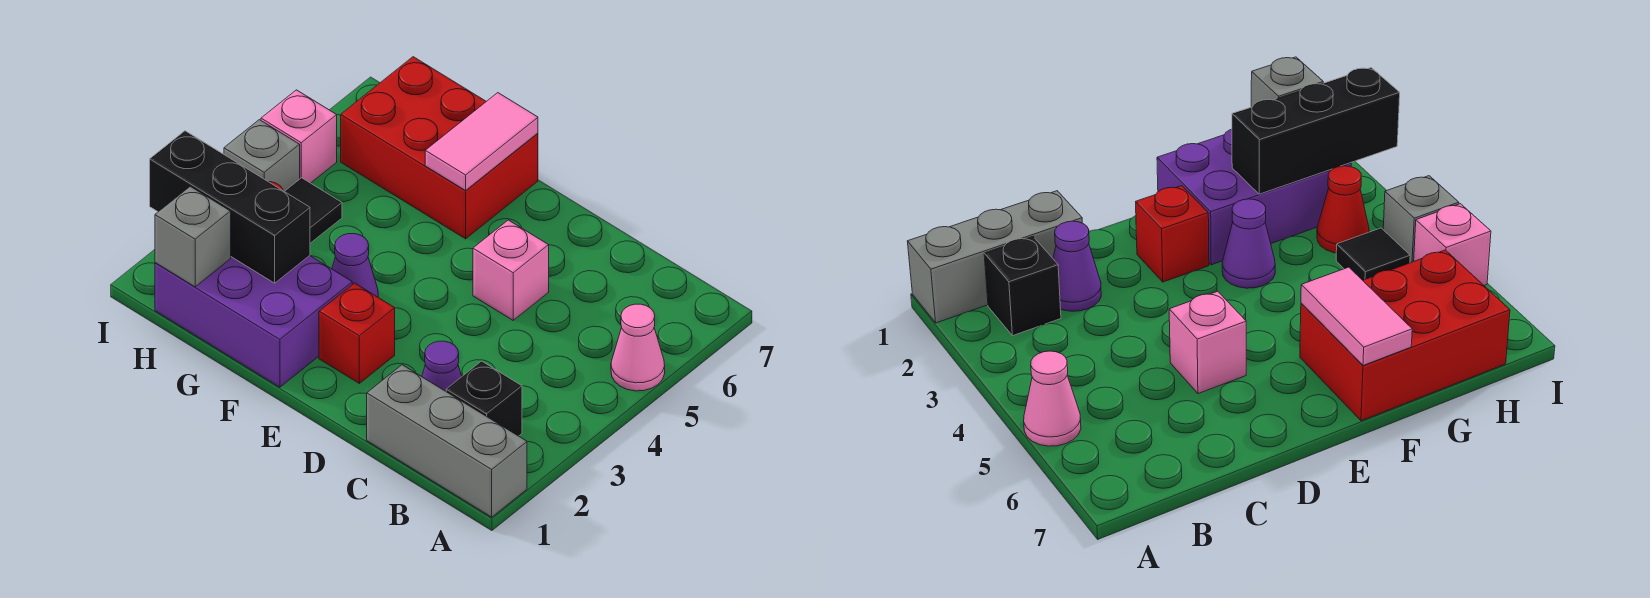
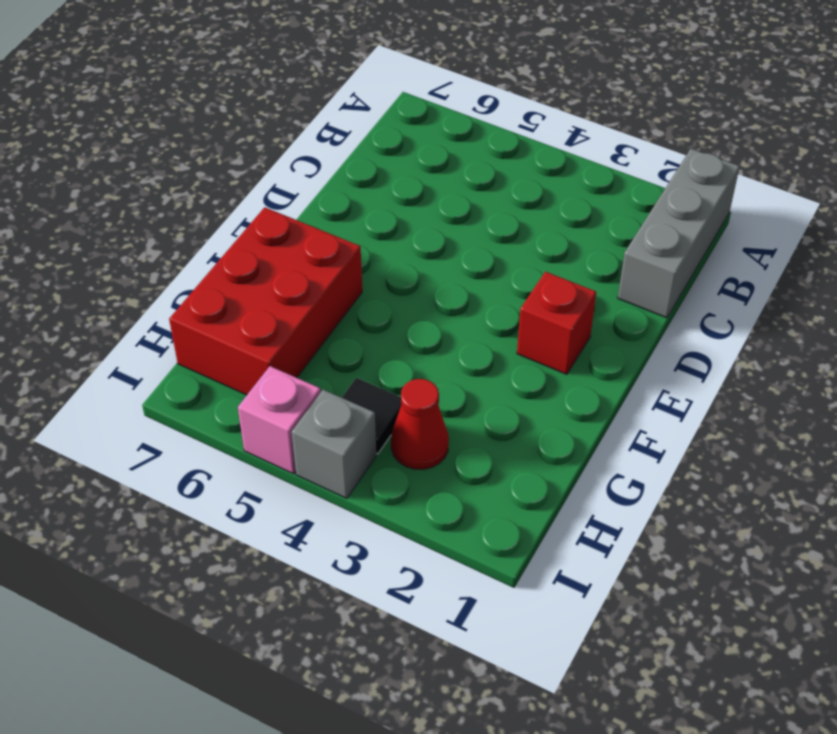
none -> pink cone A5 level 1
none -> black brick B2 level 1
none -> purple cone C2 level 1

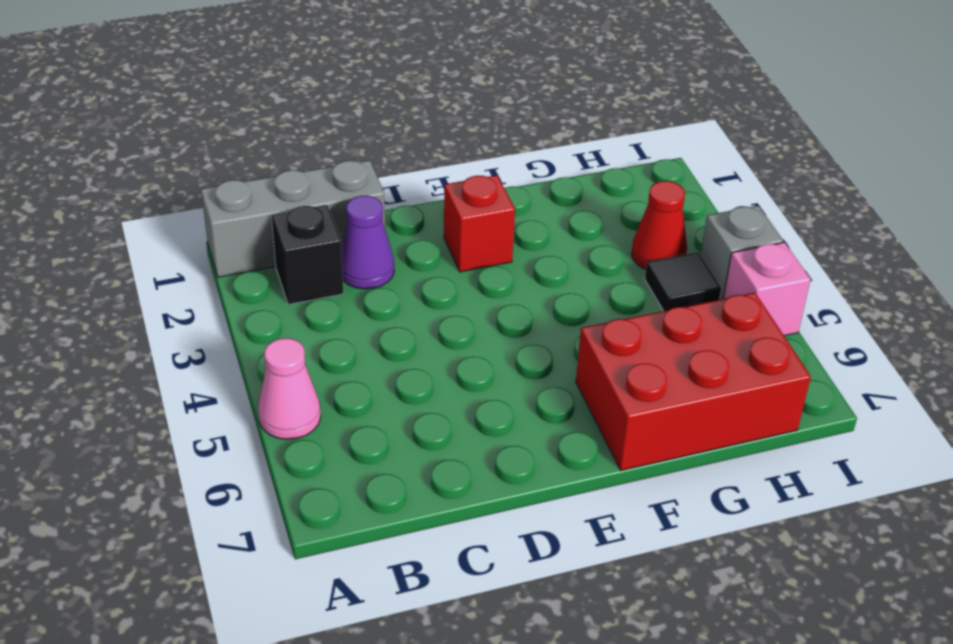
none -> pink brick D5 level 1
none -> purple brick F1:H2 level 1
none -> purple cone F3 level 1

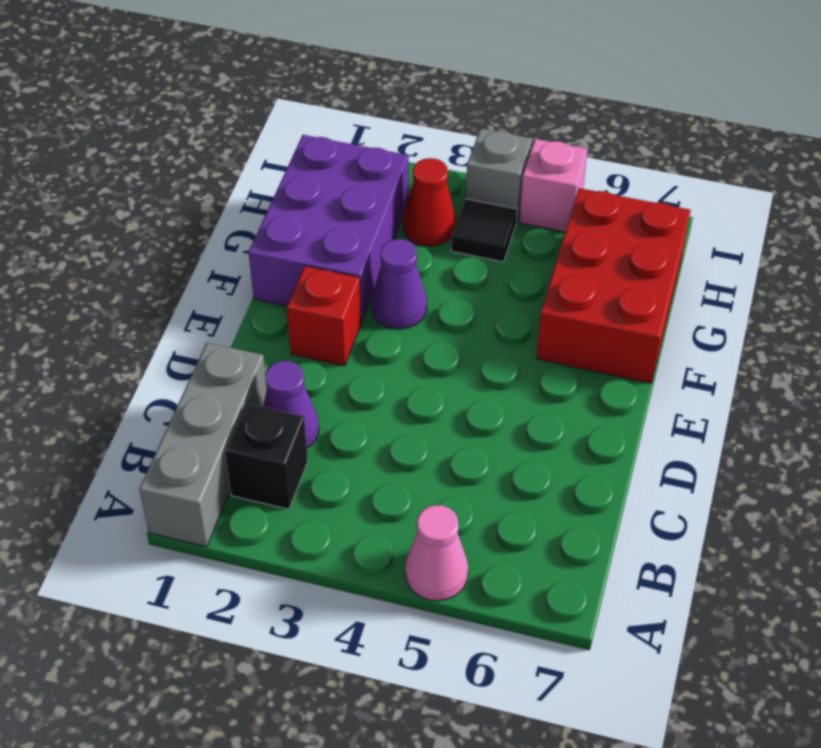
none -> pink brick D5 level 1
none -> pink tile F6:F7 level 2
none -> black brick G2:I2 level 2

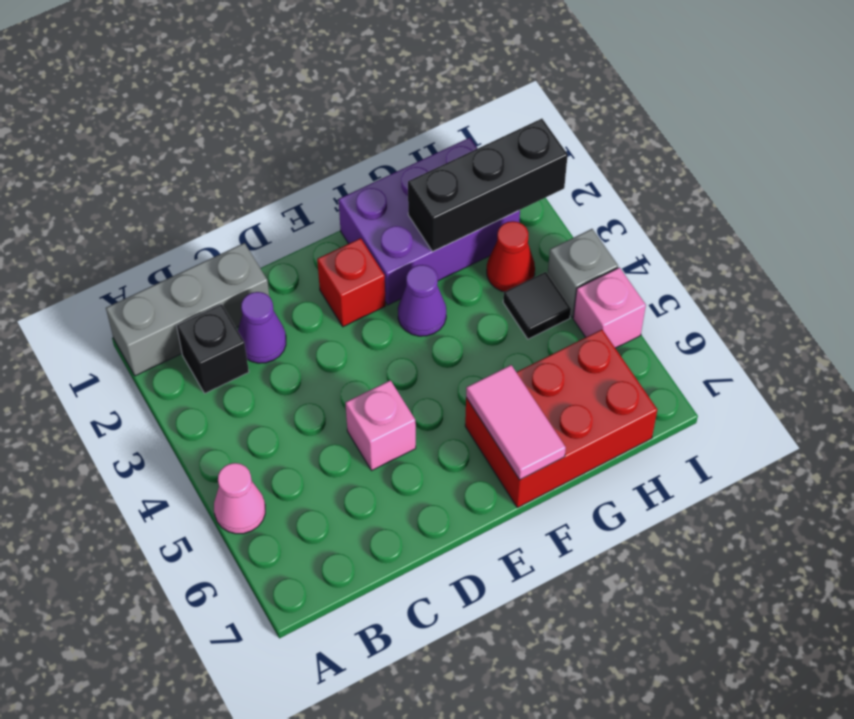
none -> grey brick H1 level 2

